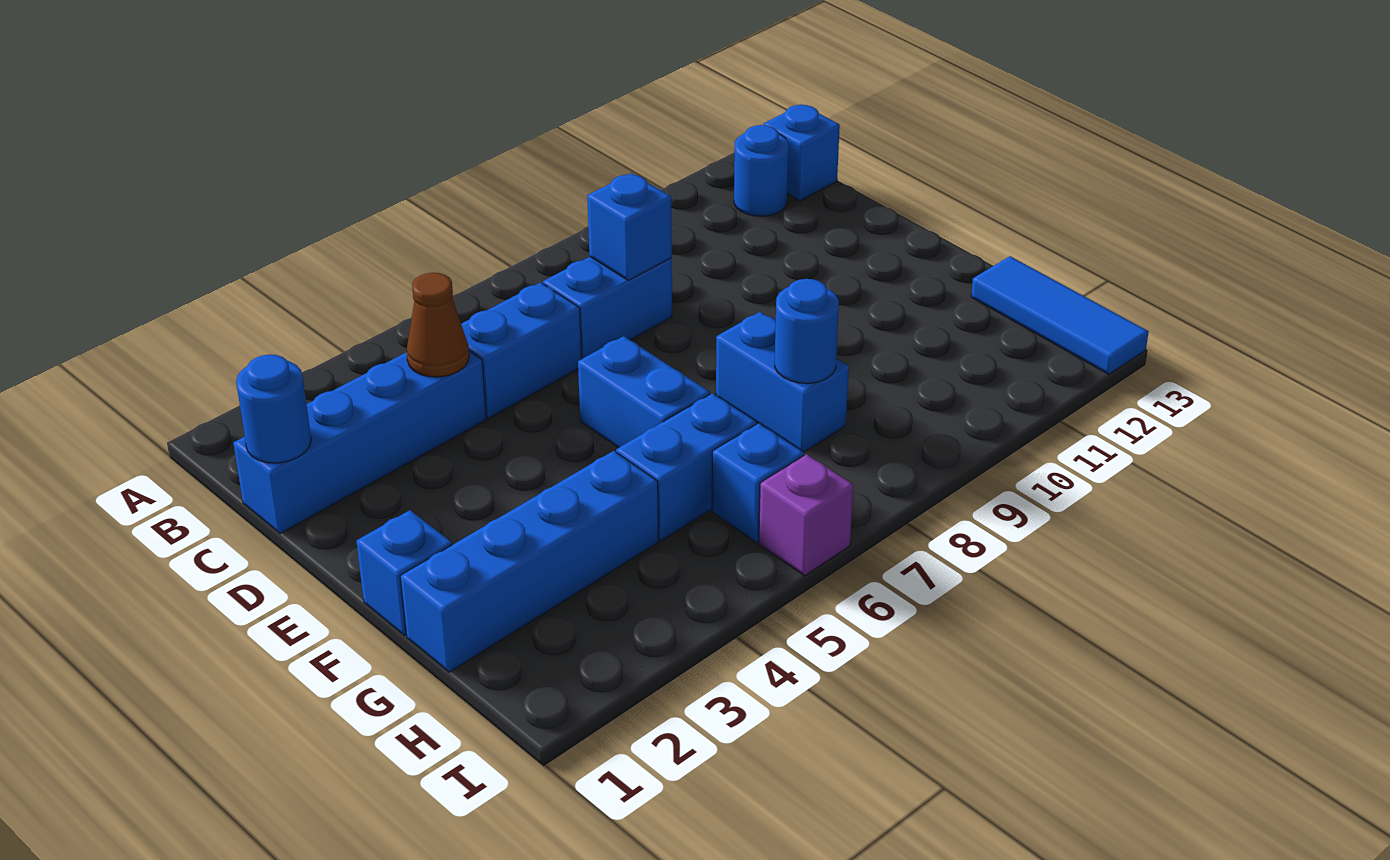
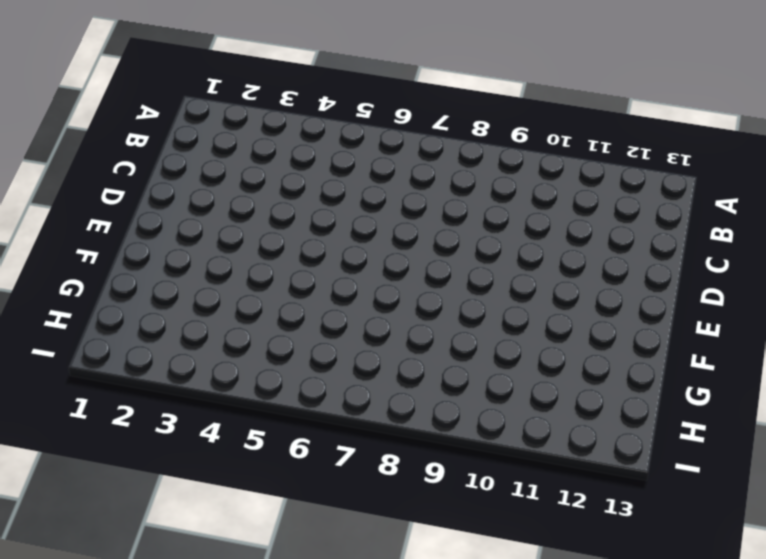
none -> blue round brick B12 level 1
none -> blue brick B13 level 1
none -> blue brick C1:C4 level 1

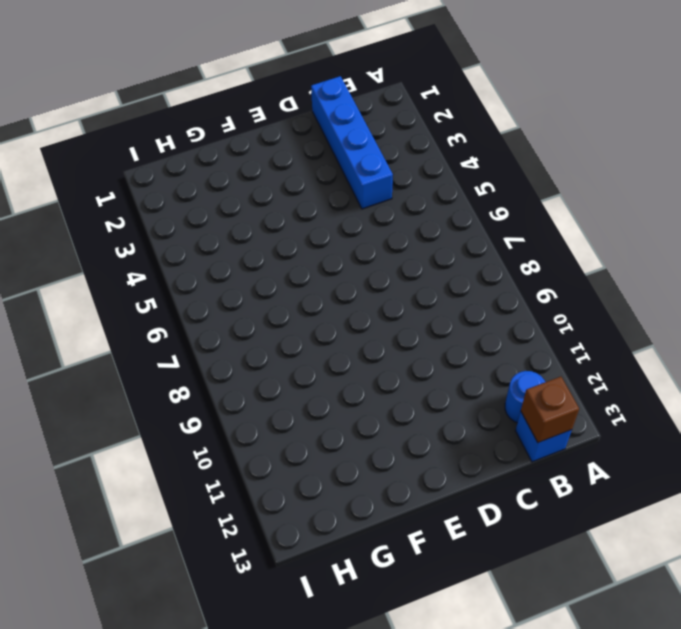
brown brick B13 level 2 -> none
none -> blue brick C5:C6 level 1
none -> blue brick C7:C8 level 1
none -> blue brick E6:F6 level 1

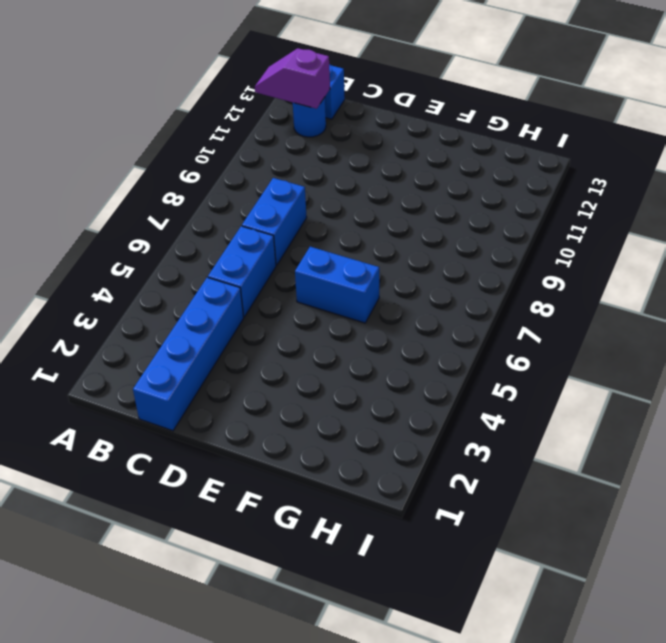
purple slope A12:B12 level 2 top B -> none
none -> blue brick F1 level 1
none -> blue brick F8:G8 level 1
none -> blue brick G1:G4 level 1

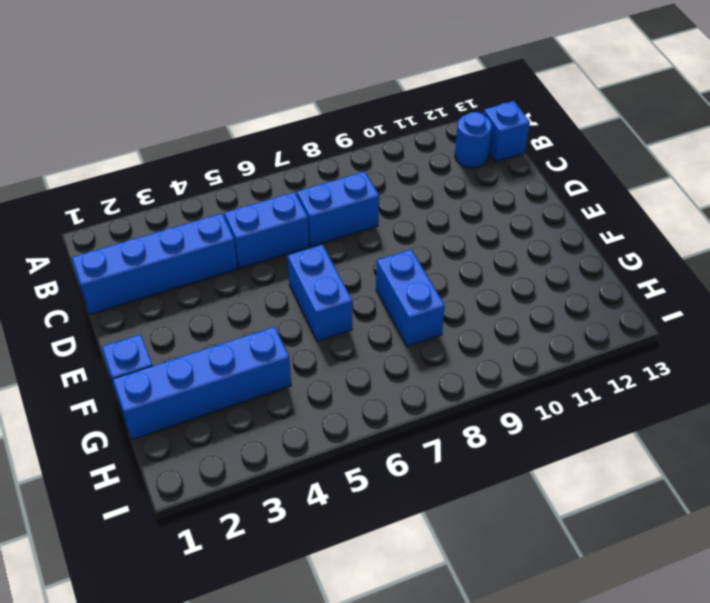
none -> blue brick G5:G6 level 1
none -> blue tile G13:I13 level 1
none -> blue brick H6 level 1

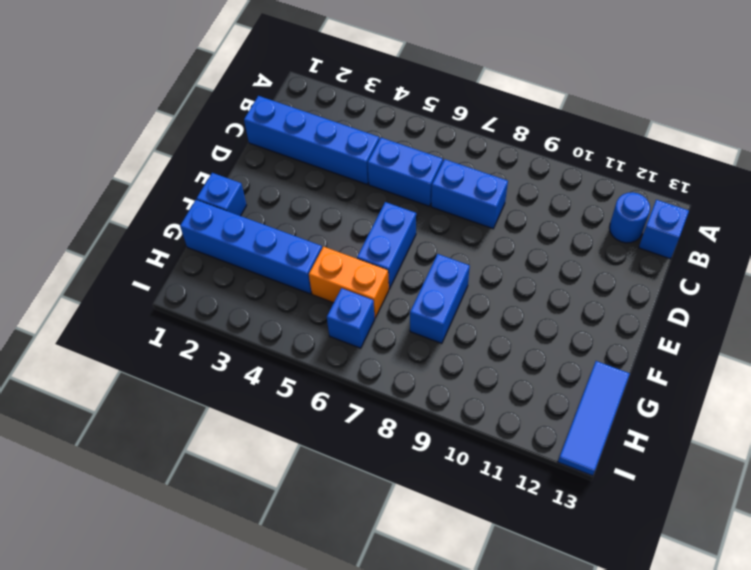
orange brick G5:G6 level 1 -> blue brick G5:G6 level 1
none -> purple brick I6 level 1
none -> blue round brick C1 level 2
none -> brown cone C4 level 2

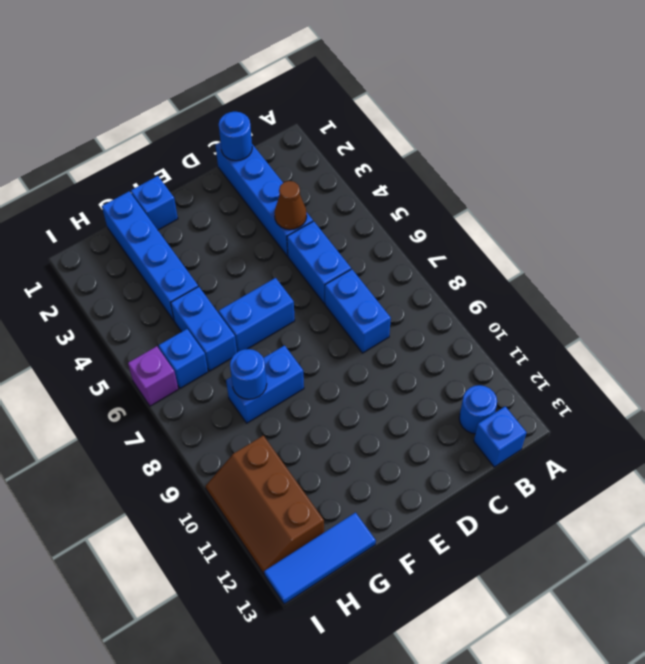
brown slope H10:I12 level 1 top H -> none
none -> blue brick C8 level 2

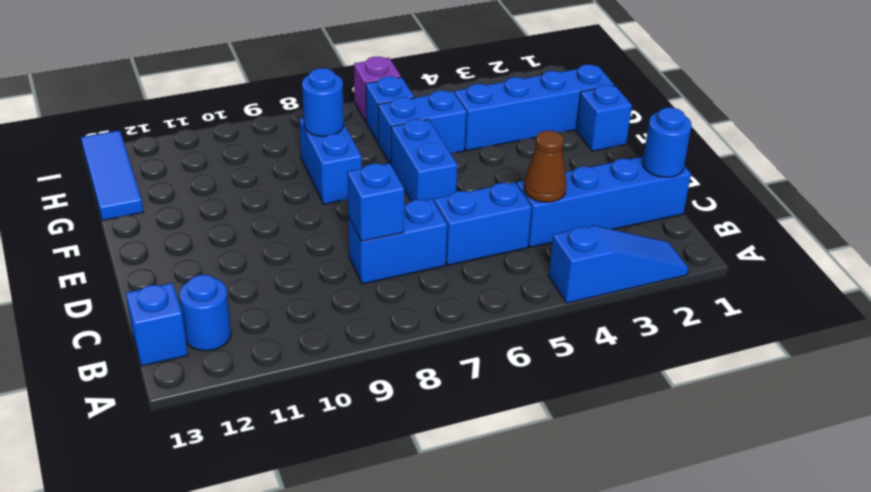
blue slope A2:A4 level 1 top 4 -> none

